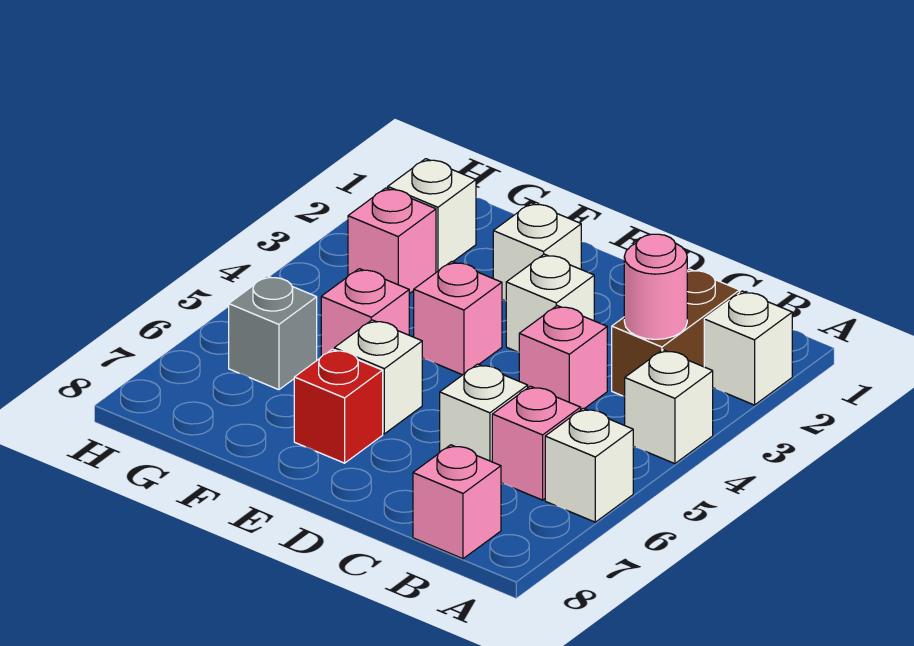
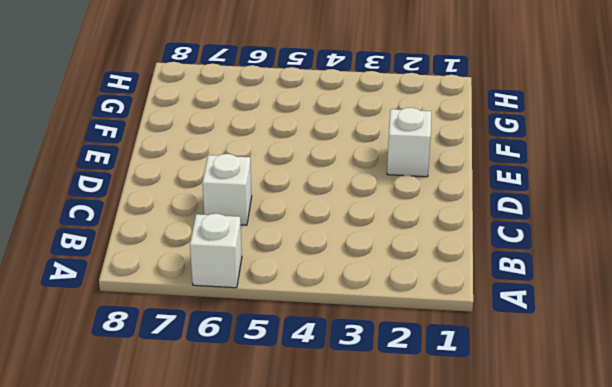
none -> white brick A2 level 1
none -> white brick A4 level 1
none -> brown brick B2:B3 level 1

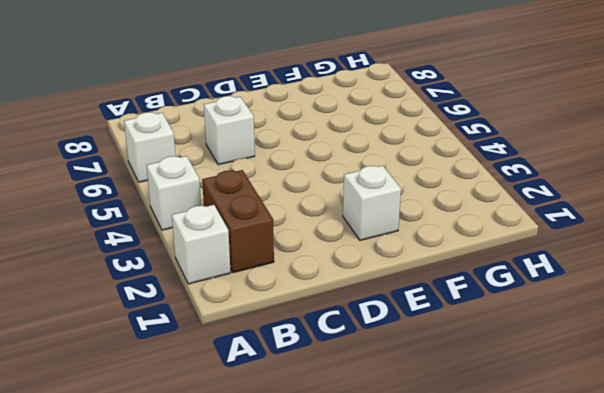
none -> pink brick B6 level 1
none -> pink brick B8 level 1
none -> pink brick C4 level 1

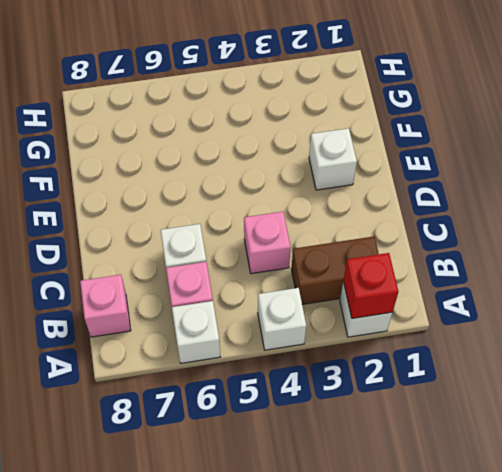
red brick A2 level 2 -> red brick E7 level 1
none -> white brick D3 level 1
none -> pink brick E4 level 1
none -> white brick E6 level 1

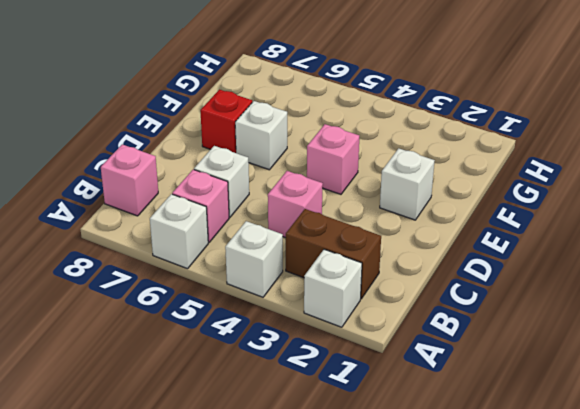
none -> white brick D3 level 1
none -> pink brick F5 level 1
none -> white brick G2 level 1

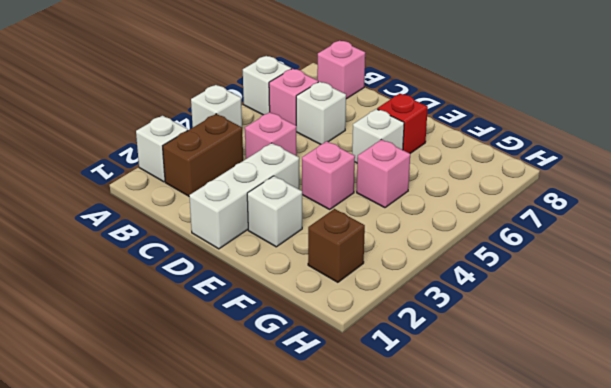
white brick D1:D3 level 1 -> white brick D3 level 1
brown brick G2 level 1 -> white brick G2 level 1
none -> pink brick G3 level 1
none -> grey brick G6 level 1
none -> pink round brick B3 level 2

